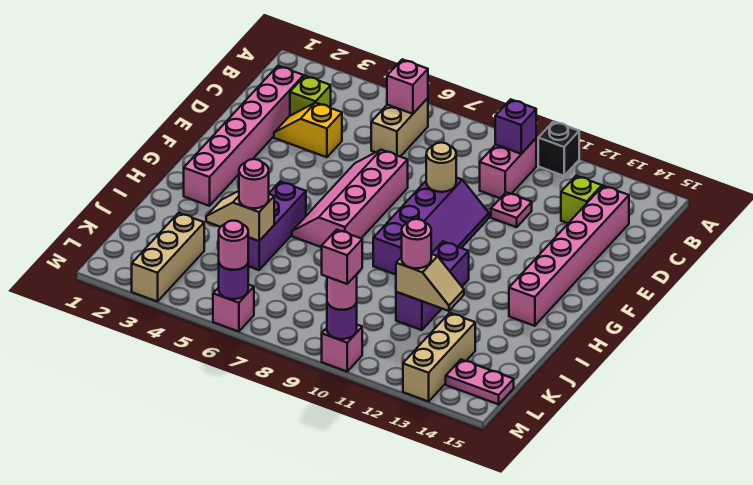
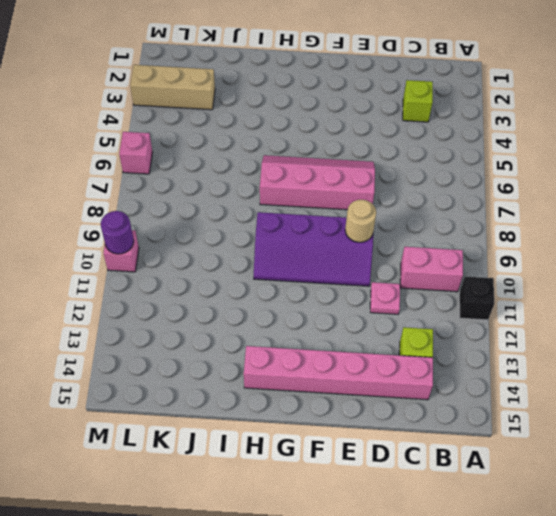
none -> tan brick B6:C6 level 1
none -> pink brick C2:H2 level 1
none -> yellow slope D3:D4 level 1 top 4
none -> purple brick H5:J5 level 1

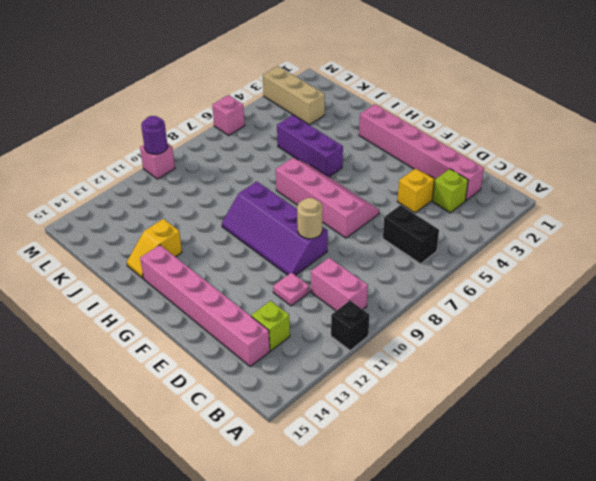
black brick B6:C6 level 1 -> tan brick B6:C6 level 1
yellow slope I13:I14 level 1 top 13 -> none
none -> purple brick H11:J11 level 1
none -> tan brick K13:M13 level 1
none -> pink plate L14:L15 level 1
none -> pink brick B6 level 2

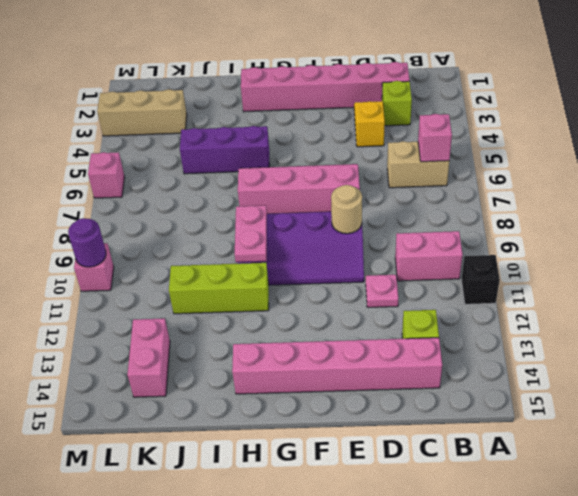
pink plate H9:H10 level 2 -> pink plate L14:L15 level 1
lime brick H11:J11 level 1 -> purple brick H11:J11 level 1
pink brick K13:K14 level 1 -> tan brick K13:M13 level 1
none -> purple brick B10 level 2
none -> tan slope J4:J5 level 2 top 5
none -> tan slope J11:J12 level 2 top 11
none -> purple round brick M6 level 2

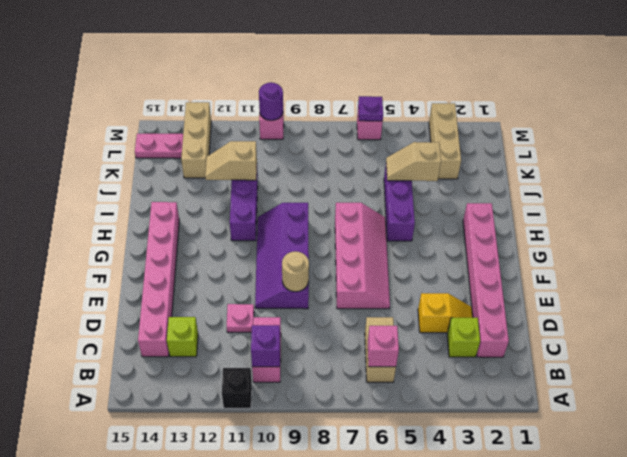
tan slope J4:J5 level 2 top 4 -> tan slope J4:J5 level 2 top 5
purple plate M6 level 2 -> purple round brick M6 level 2
none -> pink round brick J5 level 3
none -> pink round brick J11 level 3
none -> pink round brick M6 level 3
none -> pink round brick M10 level 3

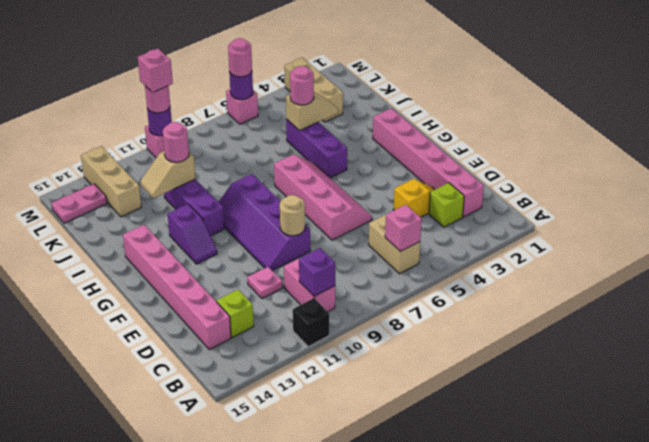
purple slope G12:H12 level 1 top H -> none

